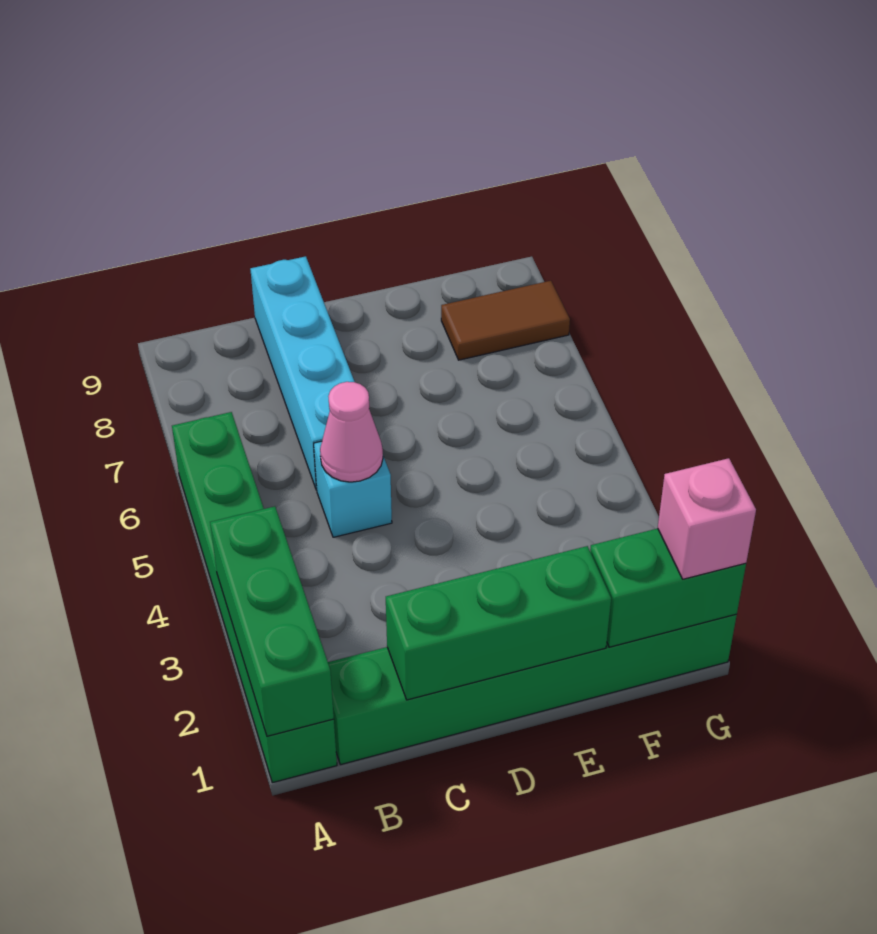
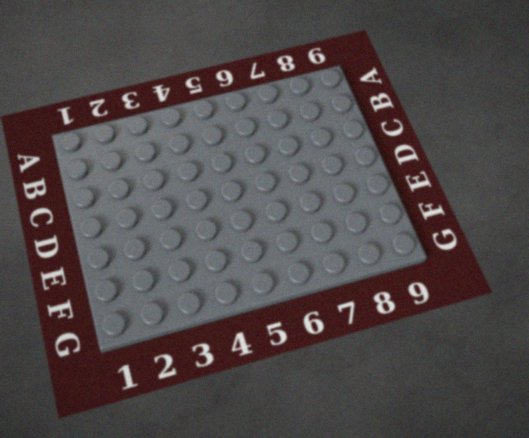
none -> green brick A1:A6 level 1
none -> green brick B1:G1 level 1

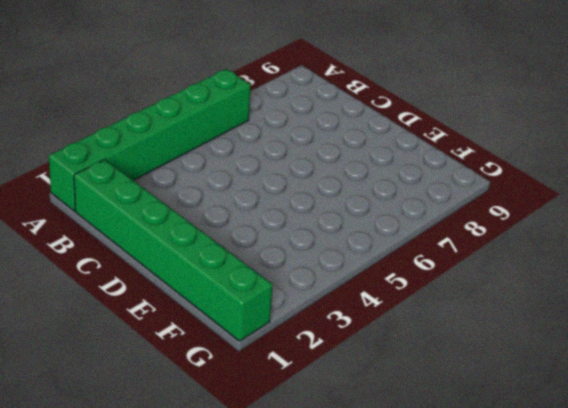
none -> cyan brick C5 level 1
none -> cyan brick C6:C9 level 1

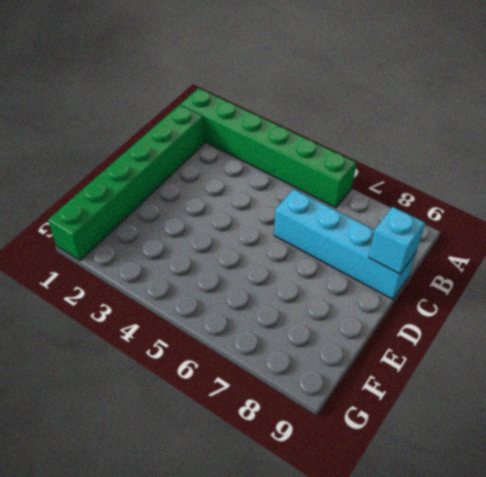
cyan brick C9 level 2 -> cyan brick C5 level 1
none -> brown tile F8:G8 level 1
none -> green brick A1:A3 level 2

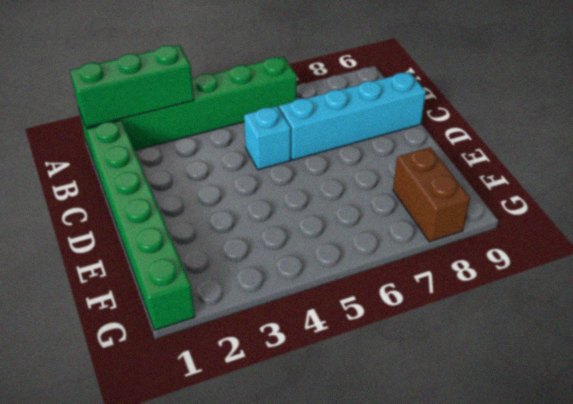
brown brick F8:G8 level 1 -> brown tile F8:G8 level 1
none -> green brick C1:E1 level 2
none -> pink cone C5 level 2

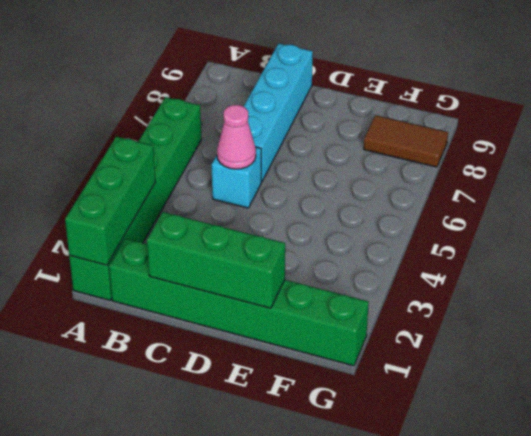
none -> green brick F1:G1 level 2
none -> pink brick G1 level 3

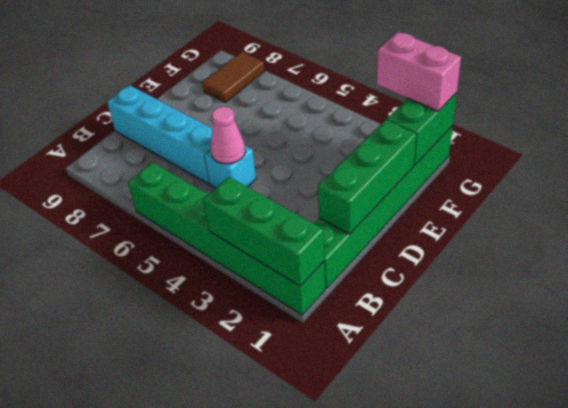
pink brick G1:G2 level 3 -> pink brick G1 level 3

